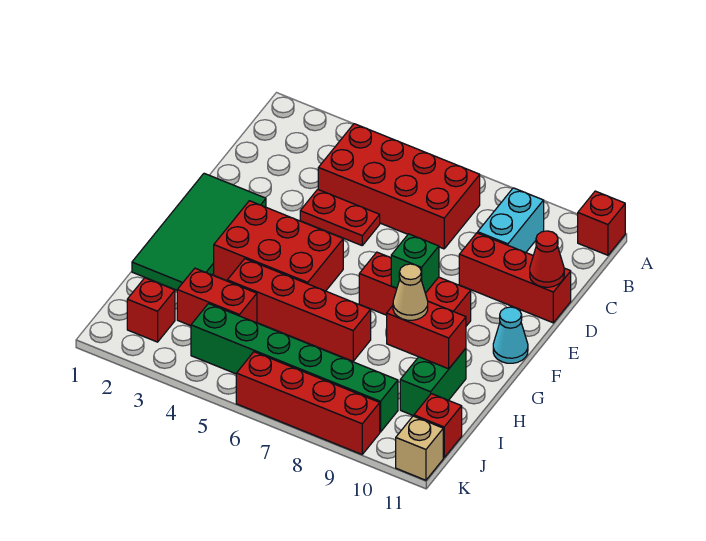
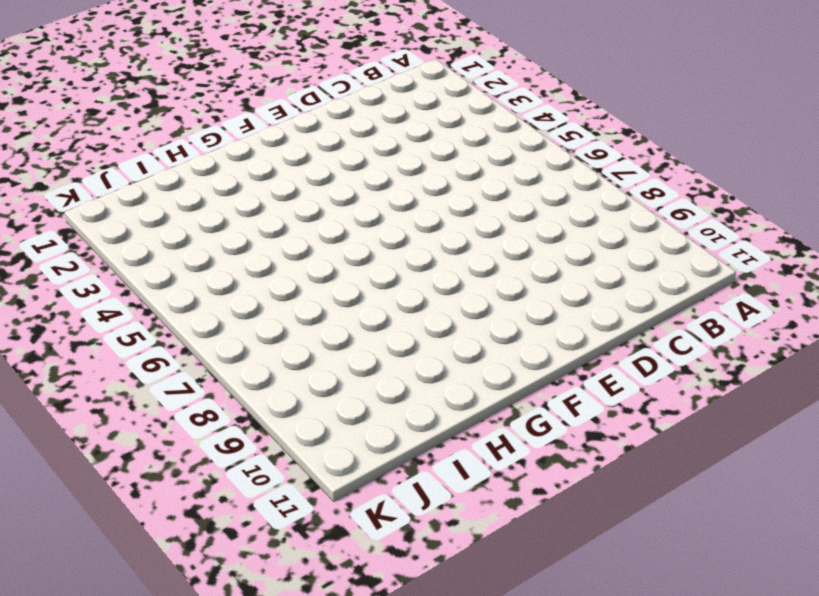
none -> red brick A11 level 1
none -> red brick B4:C7 level 1
none -> cyan brick B9:C9 level 1

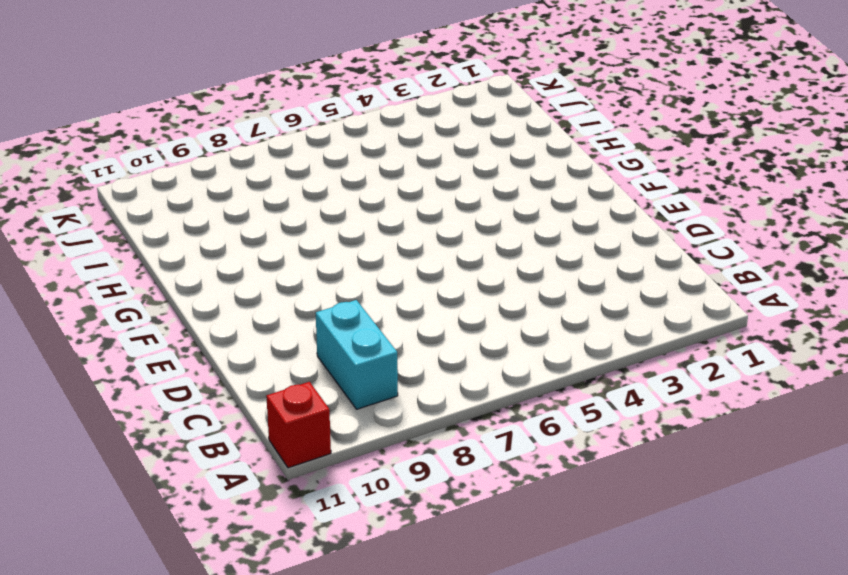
none -> red brick B4:C7 level 1
none -> red plate D4:D5 level 1
none -> red brick D9:D11 level 1

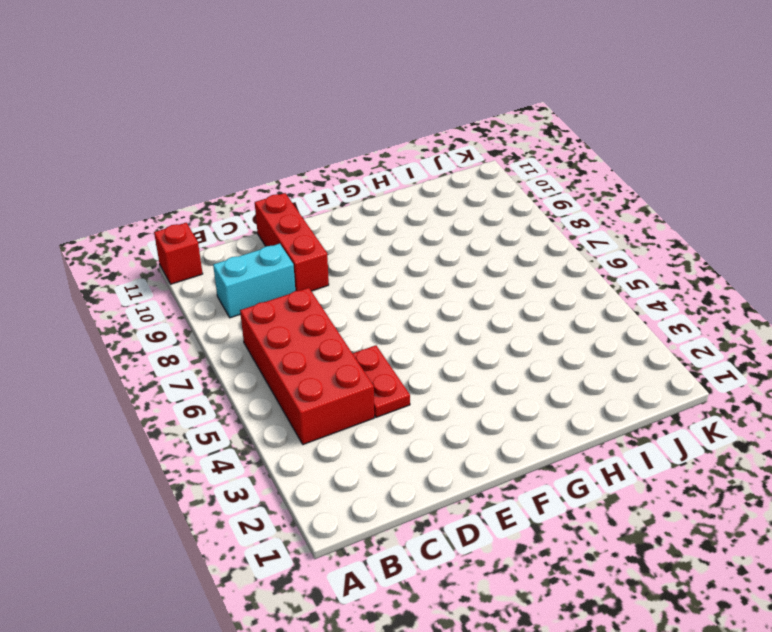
none -> green tile E1:H2 level 1
none -> red brick F3:G5 level 1
none -> red brick F7:F9 level 1

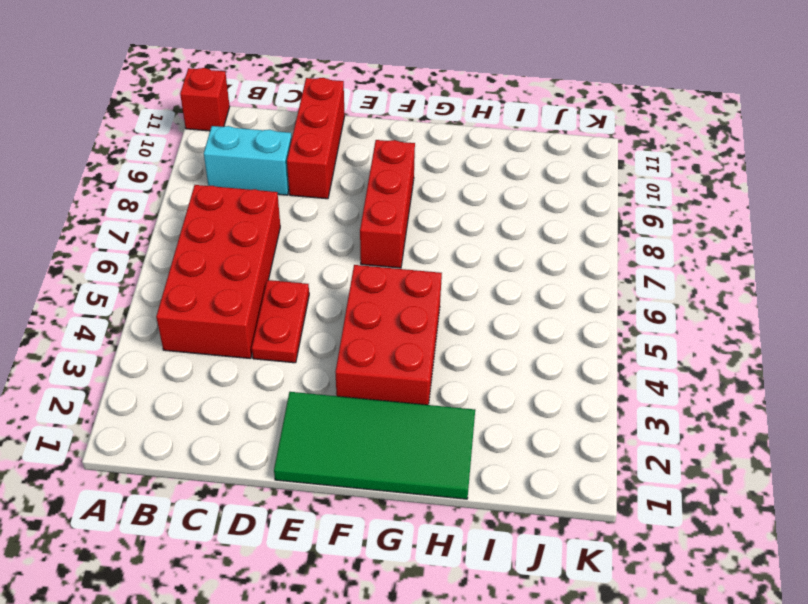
none -> cyan cone F11 level 1
none -> red brick H4:H7 level 1
none -> green brick H10:I10 level 1

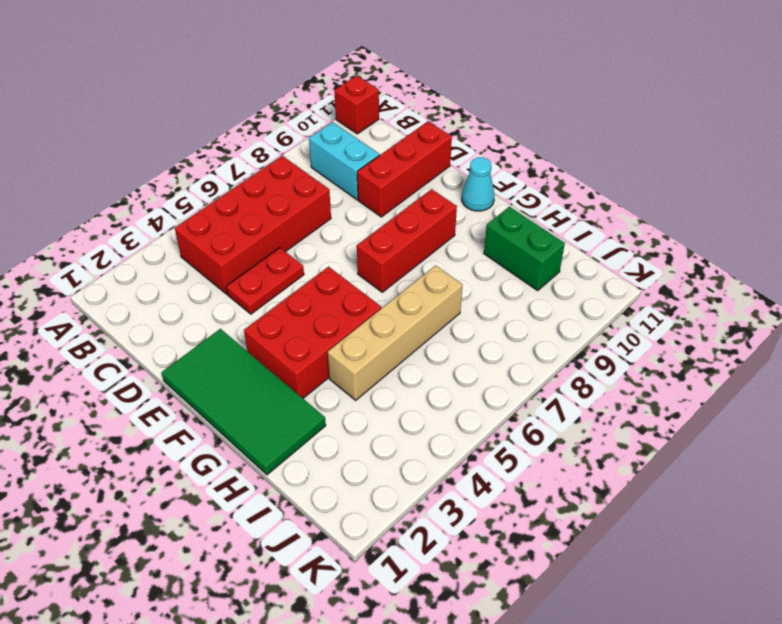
tan brick H4:H7 level 1 -> red brick H4:H7 level 1
none -> red brick I3:I4 level 1
none -> red brick J2 level 1
none -> green brick J4:J9 level 1

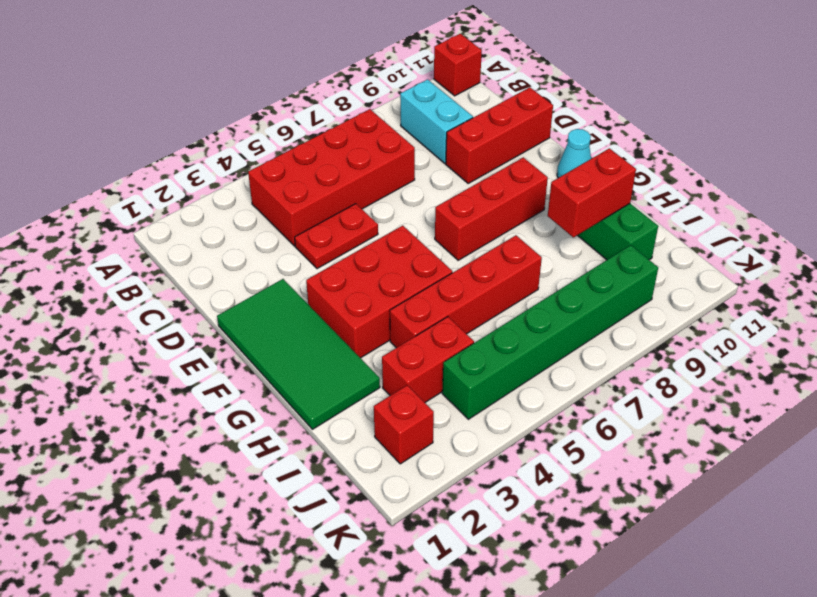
none -> red brick J11 level 1
none -> red brick K6:K9 level 1
none -> tan brick K11 level 1

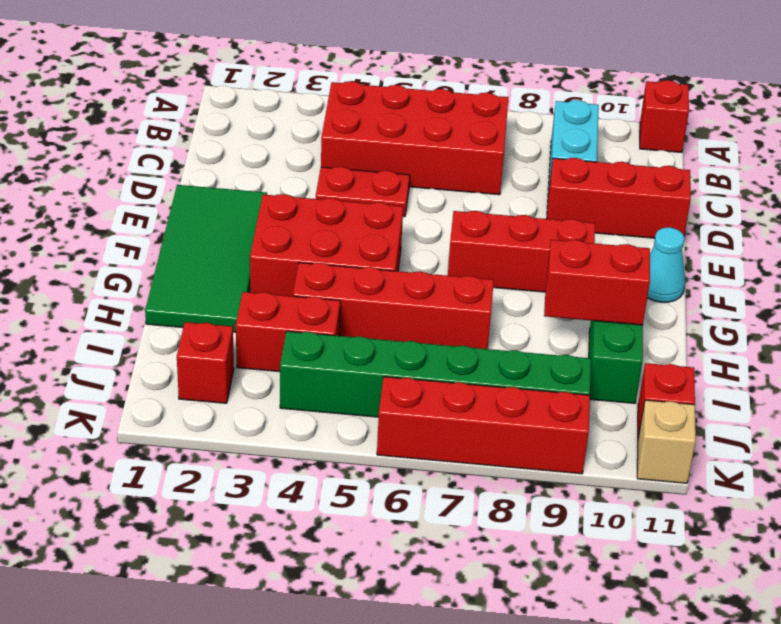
none -> red cone D11 level 2
none -> green brick F8 level 2
none -> tan cone H9 level 3

